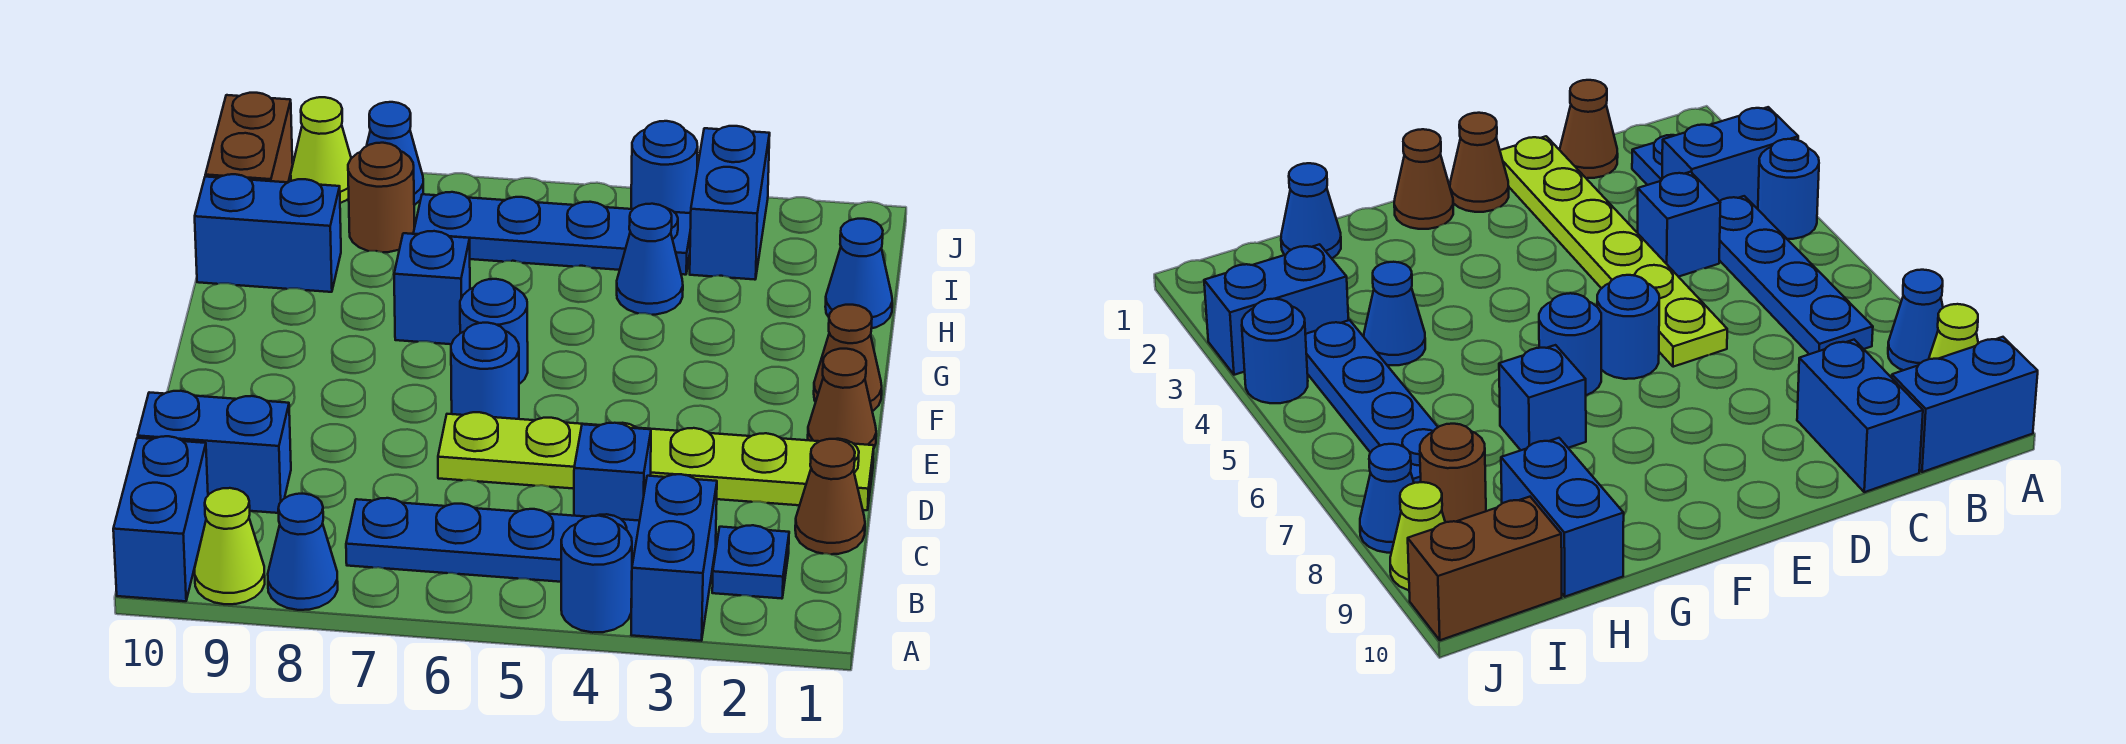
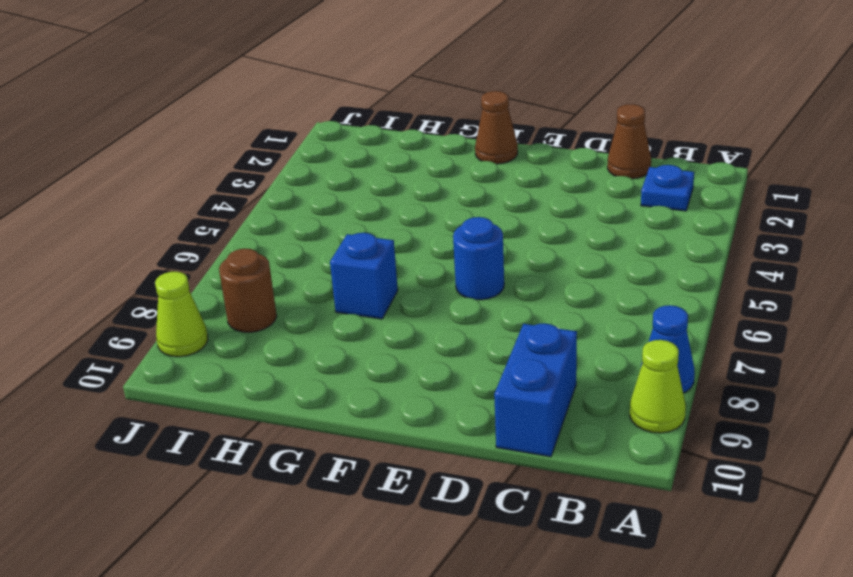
none -> blue brick A3:B3 level 1
none -> blue round brick A4 level 1
none -> blue brick A10:B10 level 1

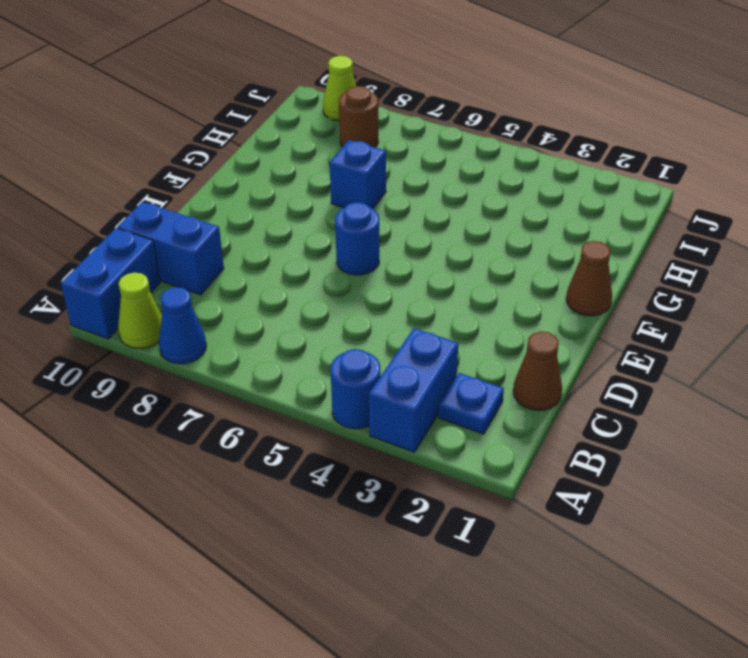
none -> blue plate B4:B7 level 1
none -> blue brick C4 level 1
none -> lime plate D1:D6 level 1

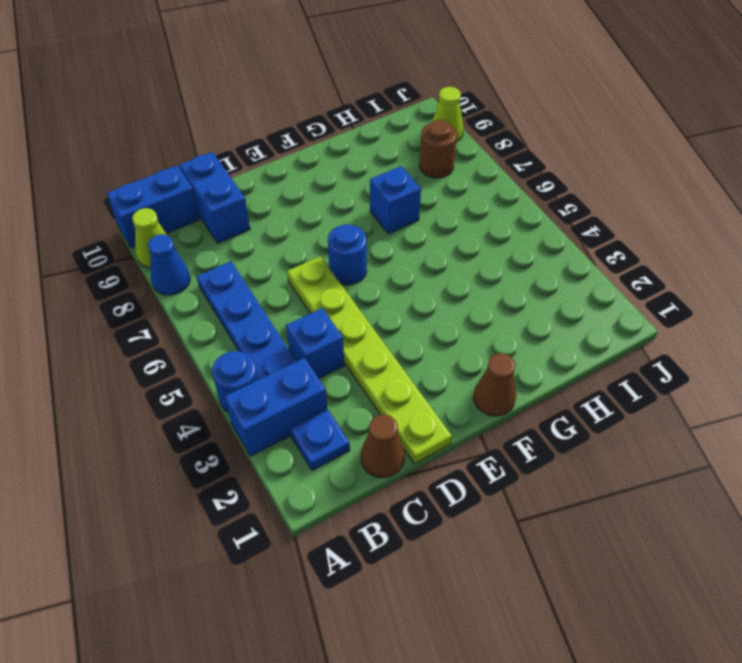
none -> brown cone E1 level 1
none -> blue round brick F6 level 1
none -> blue cone H1 level 1

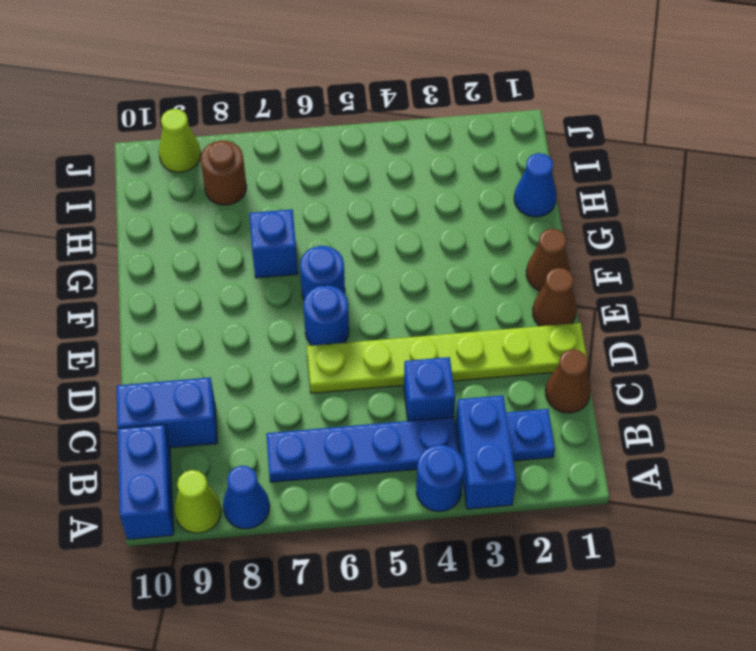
none -> blue cone H4 level 1
none -> blue brick H9:H10 level 1
none -> blue brick I3:J3 level 1

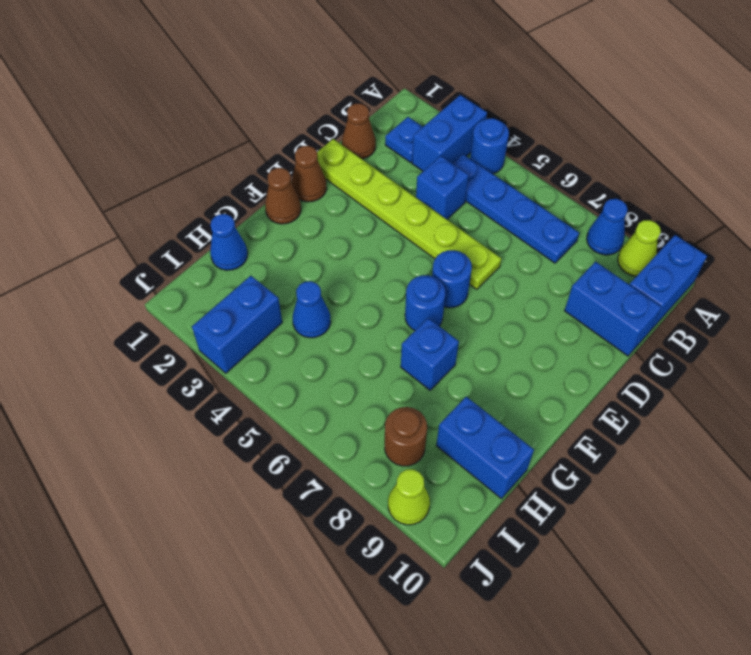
none -> blue plate I4:I7 level 1
none -> brown brick I10:J10 level 1
none -> blue round brick J4 level 1

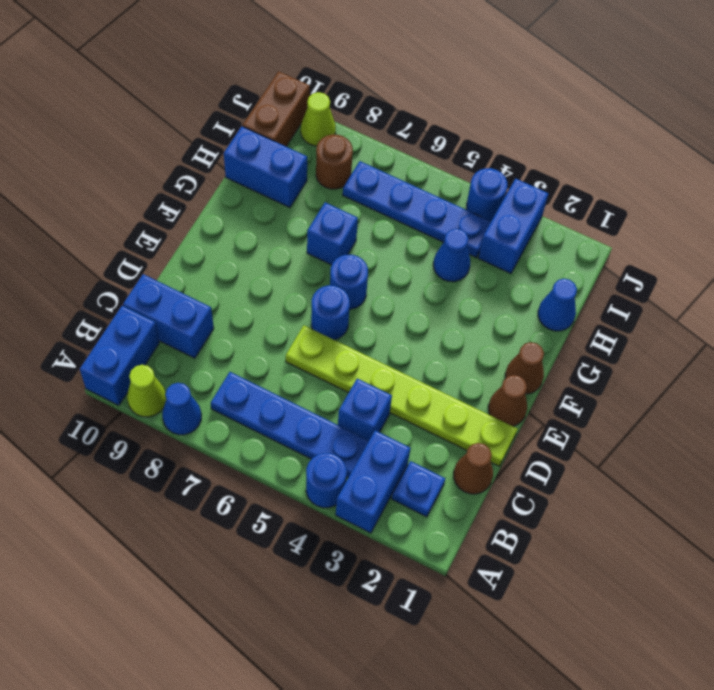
none -> blue cone J8 level 1

